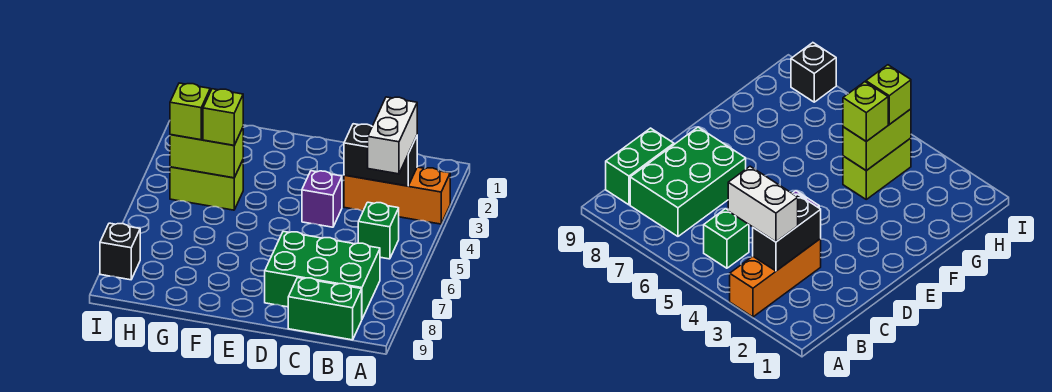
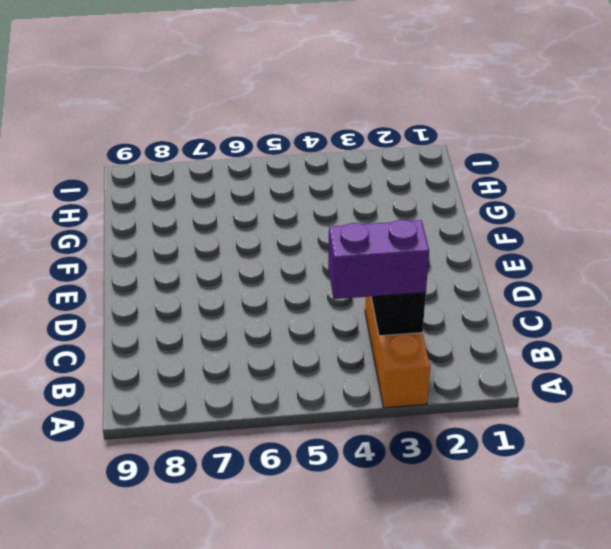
purple brick B3:B4 level 3 -> white brick B3:B4 level 3
none -> green brick B5 level 1
none -> green brick B7:D8 level 1
none -> green brick B9:C9 level 1

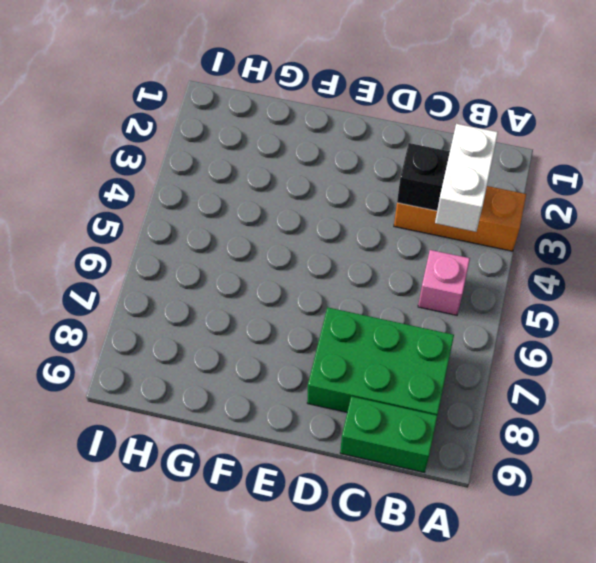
pink brick B5 level 1 -> green brick B5 level 1
none -> purple brick D4 level 1
none -> lime brick G4:H4 level 1
none -> black brick I8 level 1

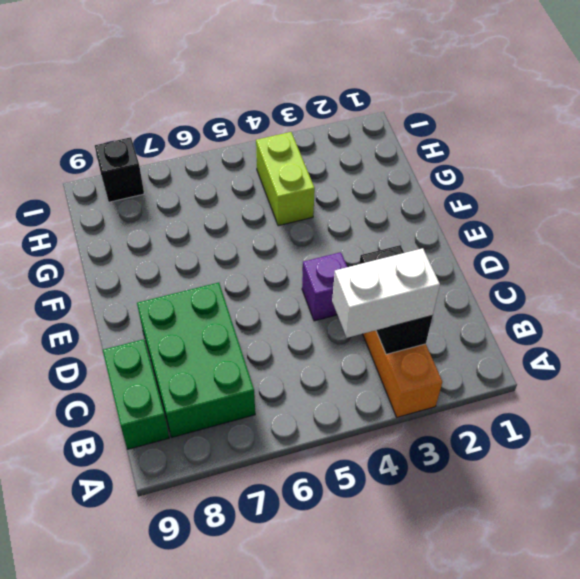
none -> green brick B5 level 1
none -> lime brick G4:H4 level 2
none -> lime brick G4 level 3

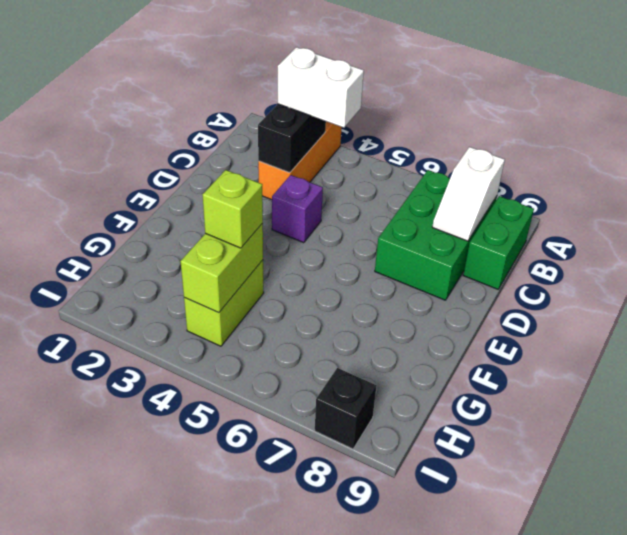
white slope B8:C8 level 2 top B -> none
none -> green brick B5 level 1
none -> lime brick H4 level 3

